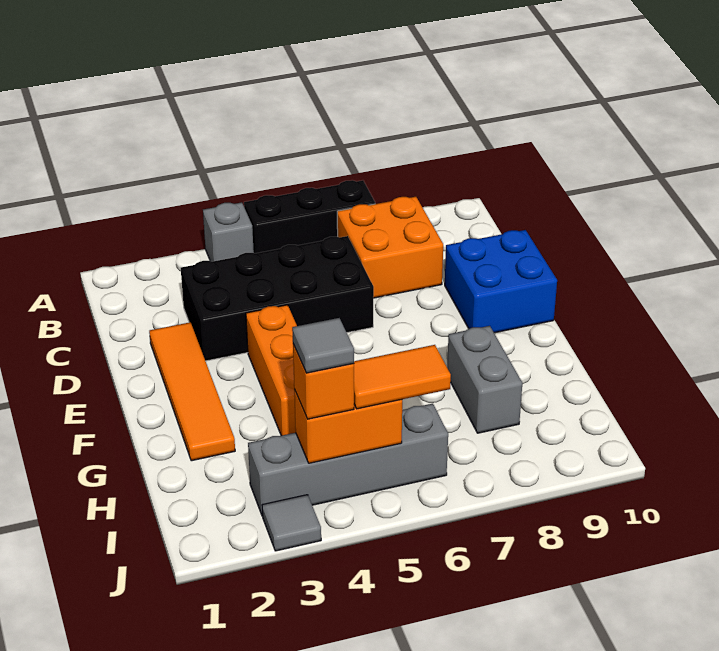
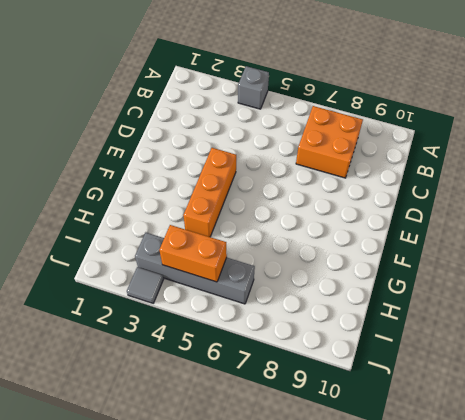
none -> black brick A5:A7 level 1
none -> black brick C3:D6 level 1
none -> orange tile D2:G2 level 1

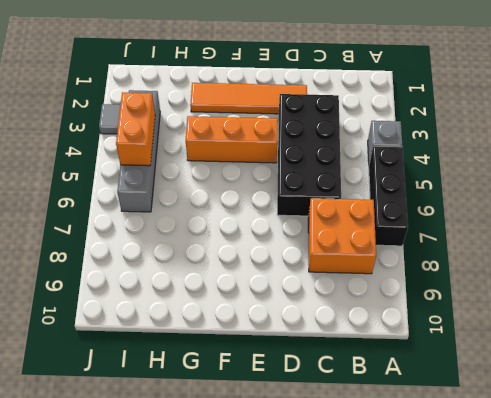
none -> blue brick D9:E10 level 1
none -> grey brick G8:H8 level 1
none -> orange brick I4 level 3

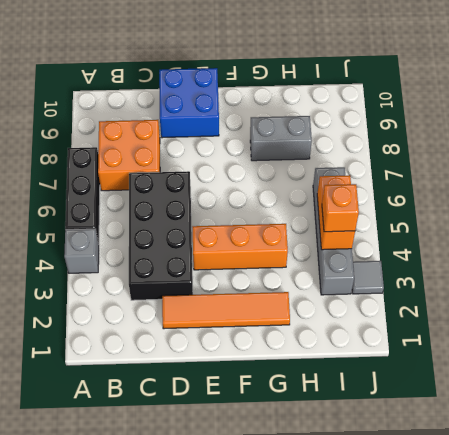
none -> orange tile I5:I6 level 3
none -> grey tile I4 level 4

